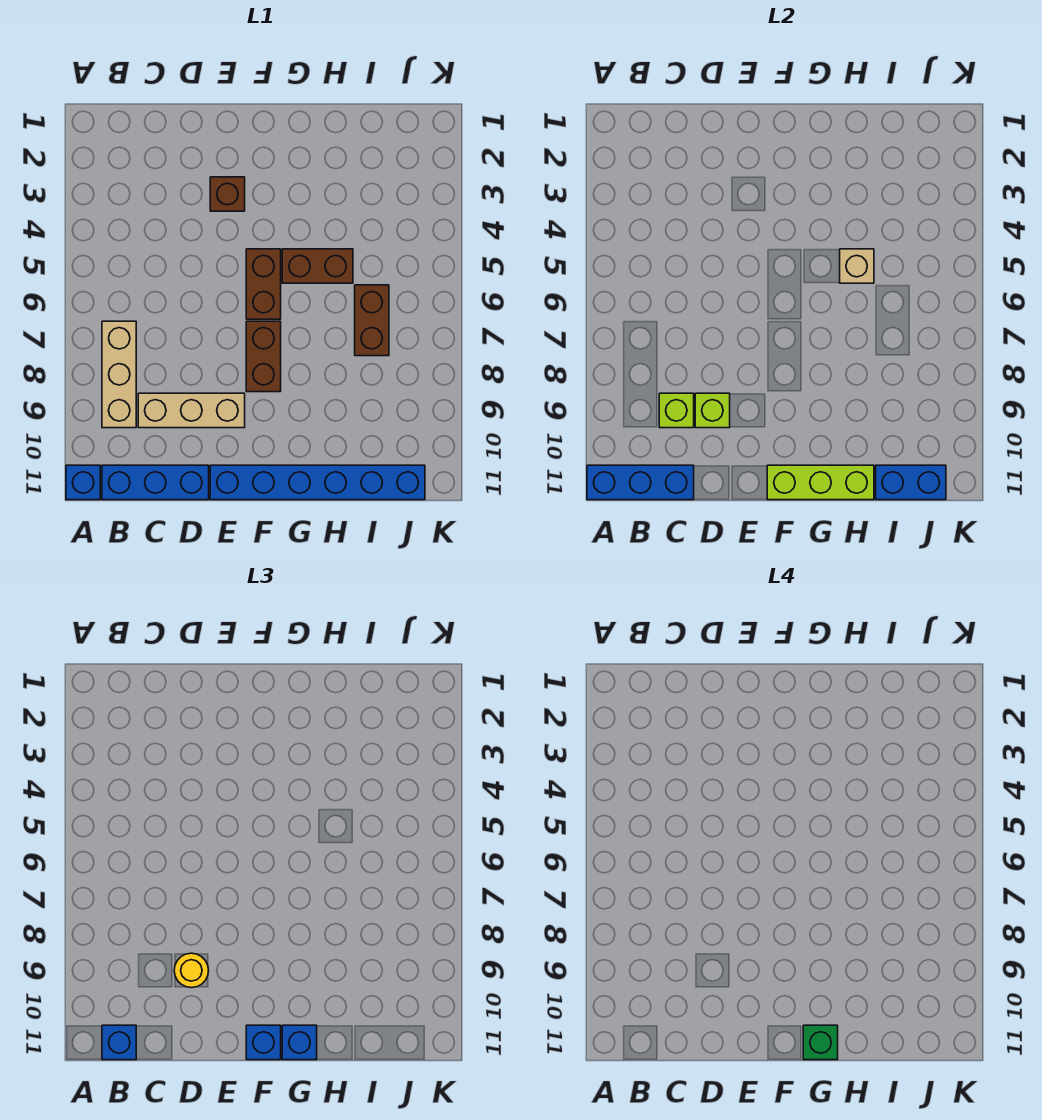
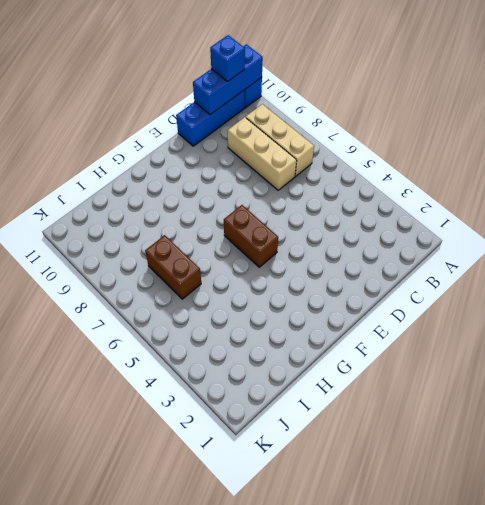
tan brick C7:C9 level 1 -> tan brick C9:E9 level 1
none -> brown brick E3 level 1
none -> blue brick E11:J11 level 1
none -> brown brick F7:F8 level 1

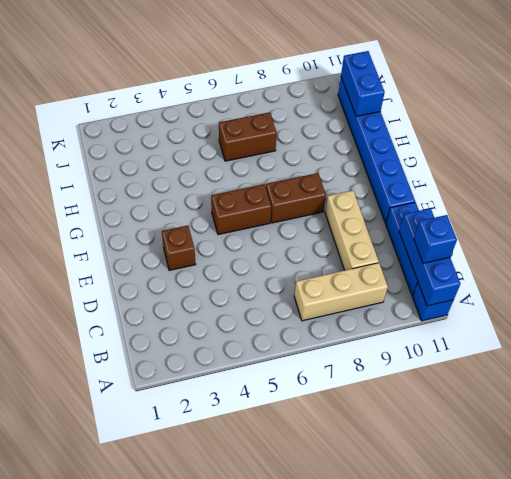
none -> brown brick G5:H5 level 1
none -> lime brick C9 level 2
none -> lime brick D9 level 2

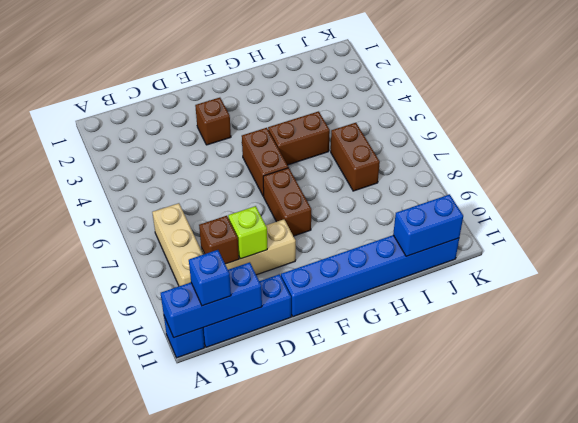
brown brick C9 level 2 -> lime brick C9 level 2
none -> lime brick F11:H11 level 2
none -> tan brick H5 level 2
none -> yellow round brick D9 level 3

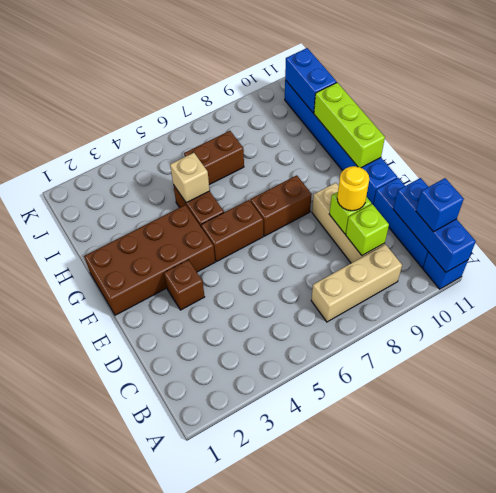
brown brick F1:G4 level 1 -> none
none -> blue brick F11 level 3
none -> blue brick G11 level 3
none -> green brick G11 level 4

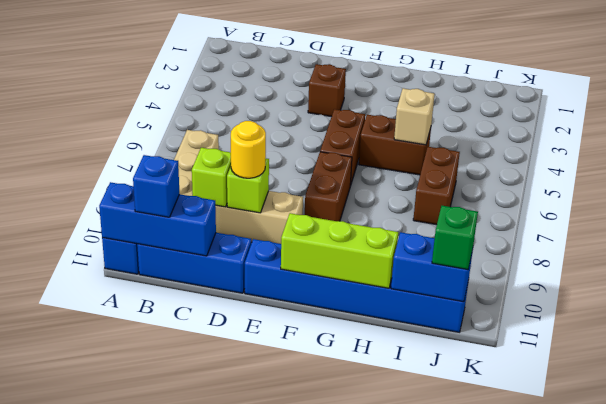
green brick J11 level 3 -> green brick G11 level 4
none -> blue brick F11 level 3
none -> blue brick G11 level 3

